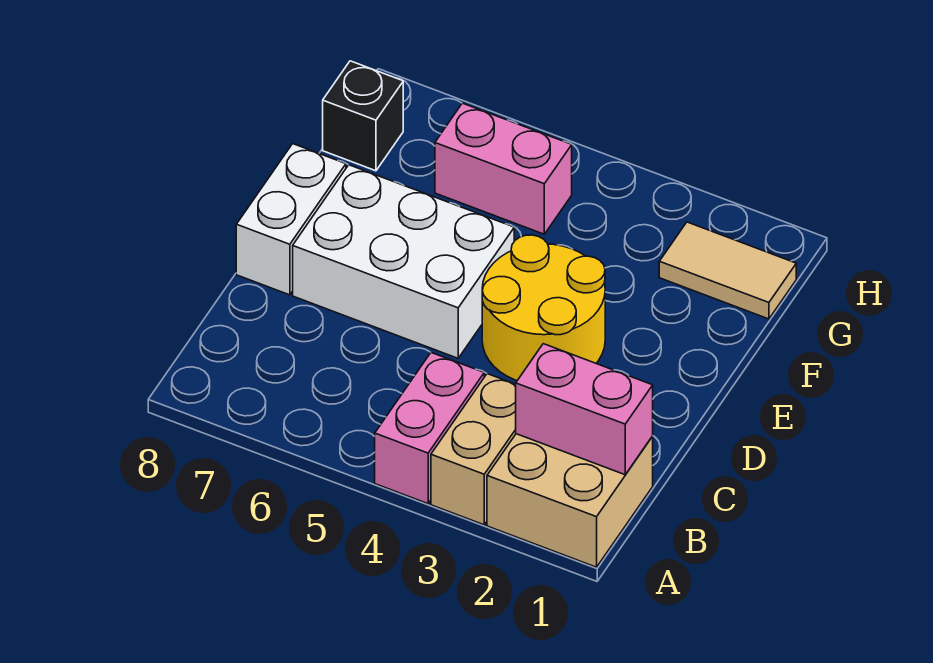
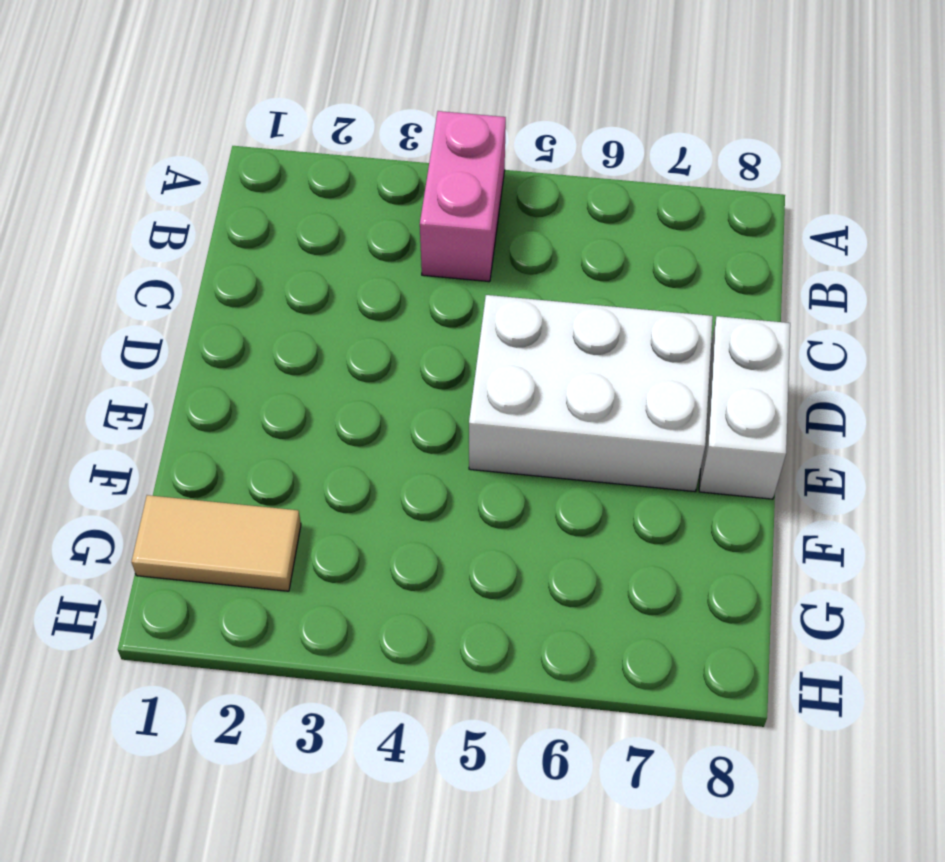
none -> tan brick A1:B2 level 1
none -> tan brick A3:B3 level 1

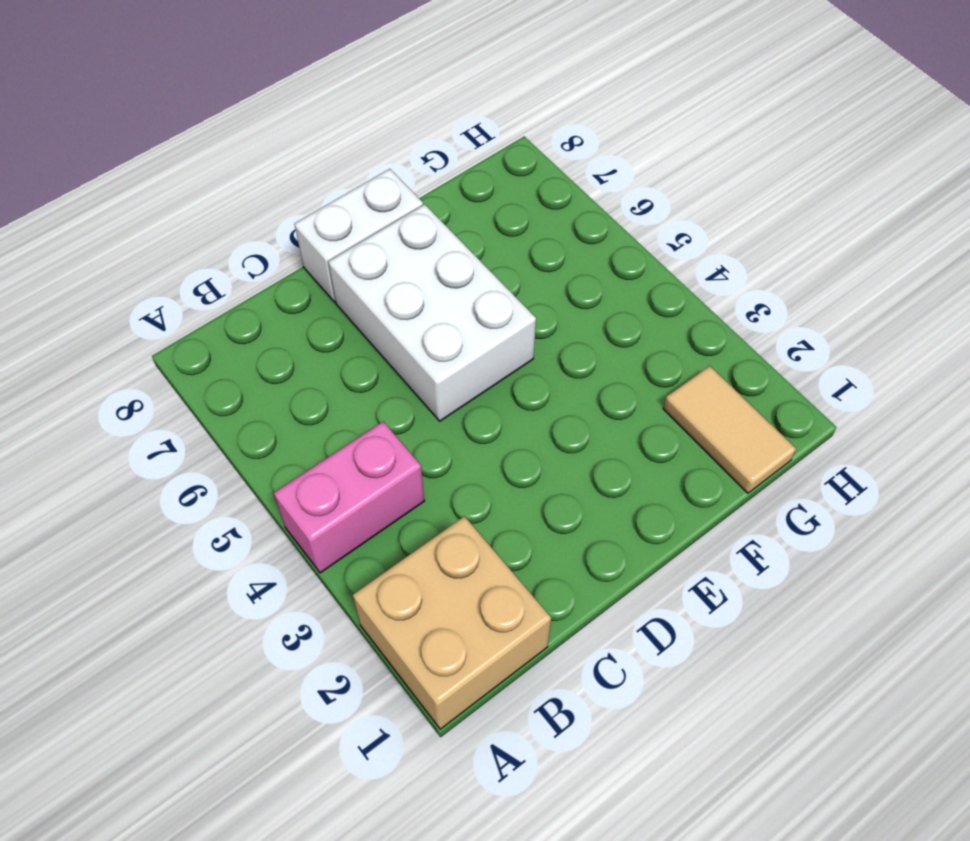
none -> tan brick A3:B3 level 1
none -> yellow round brick D3:E4 level 1

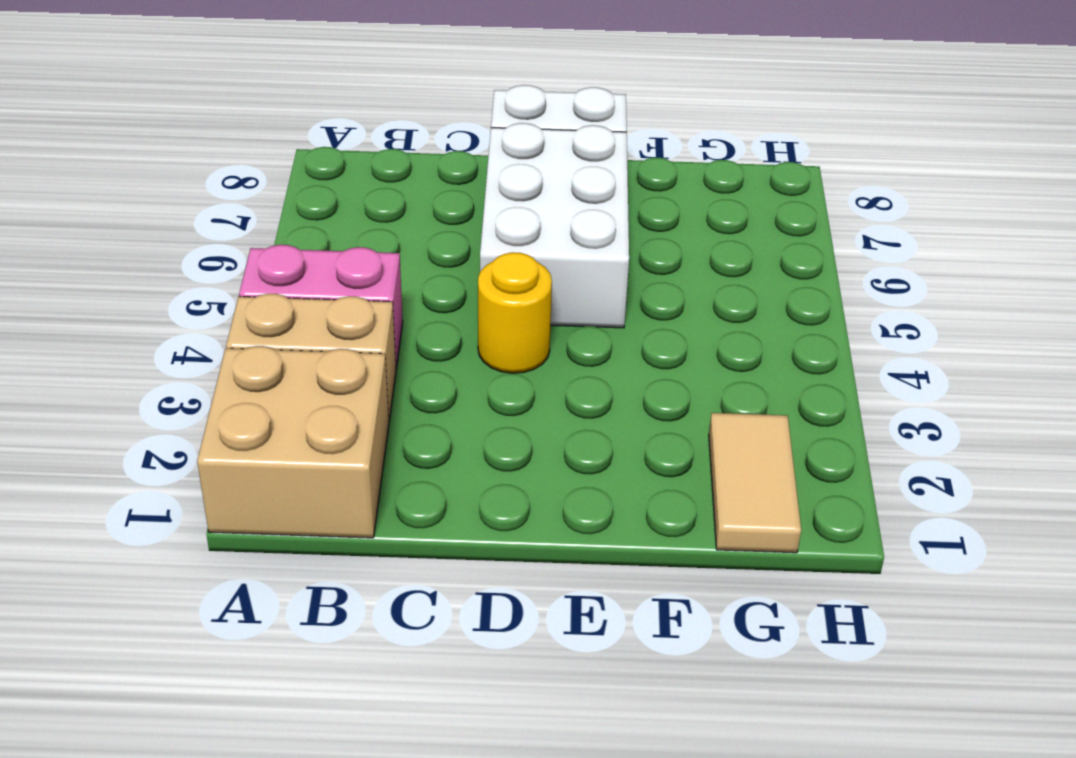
yellow round brick D4 level 1 -> yellow round brick D3:E4 level 1
none -> pink brick G5:G6 level 1
none -> black brick G8 level 1

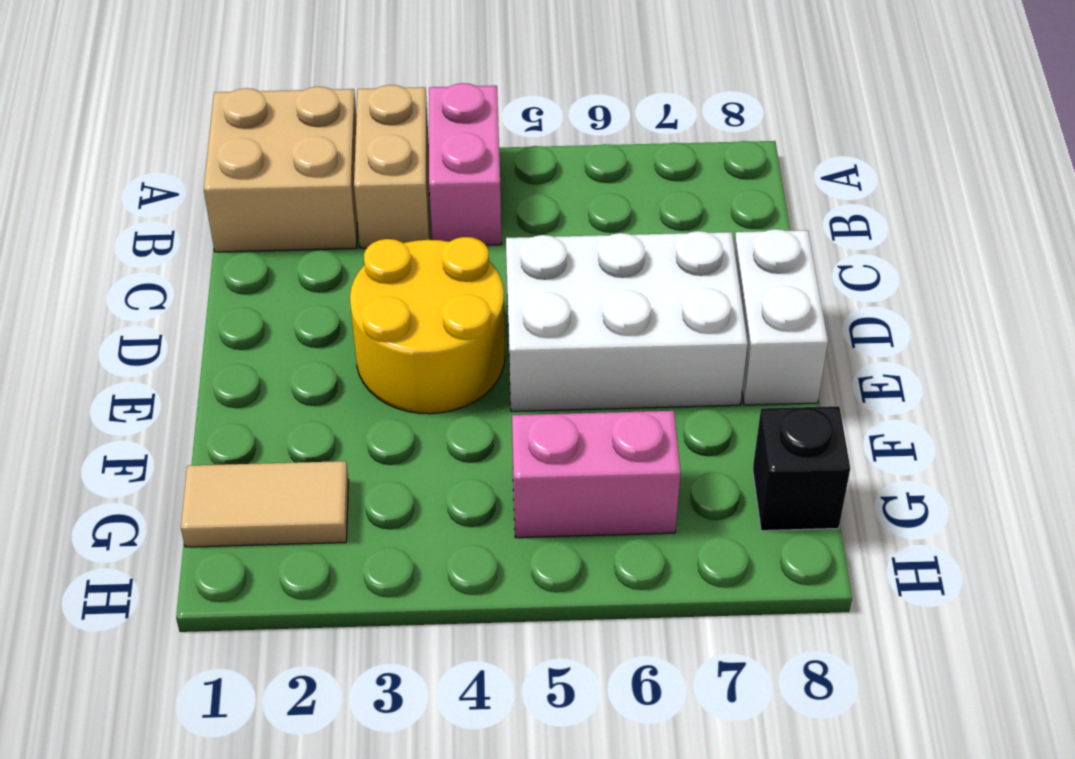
none -> pink brick B1:B2 level 2

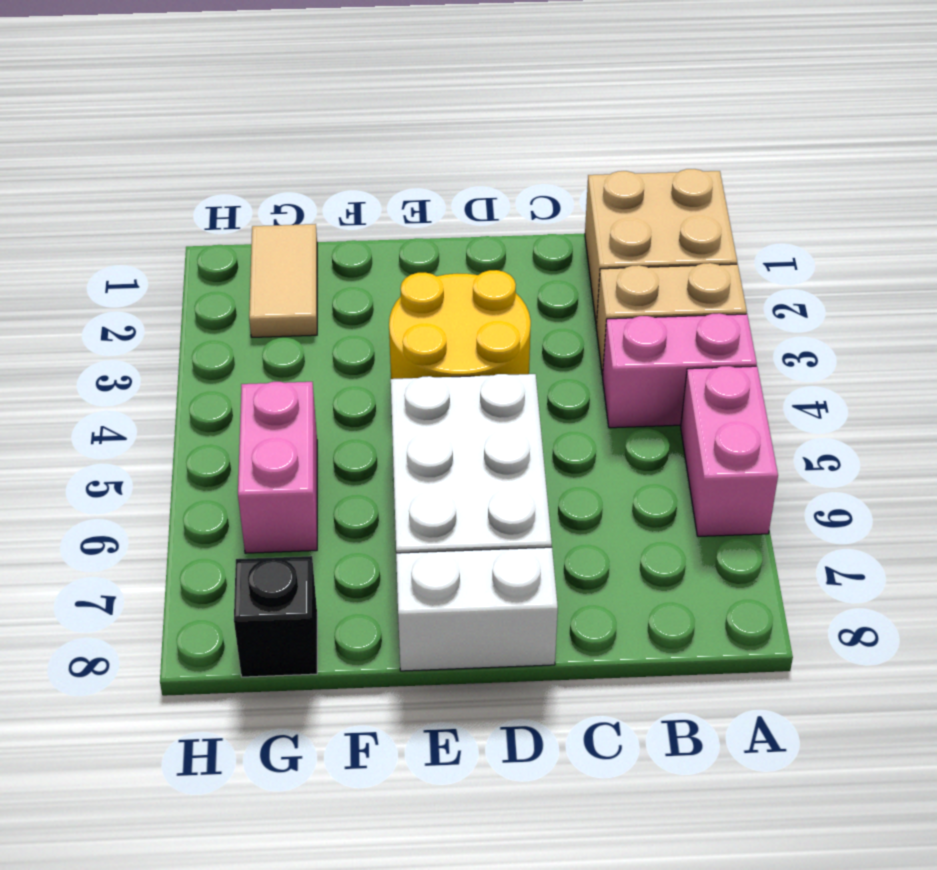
pink brick A5:A6 level 1 -> pink brick B1:B2 level 2

